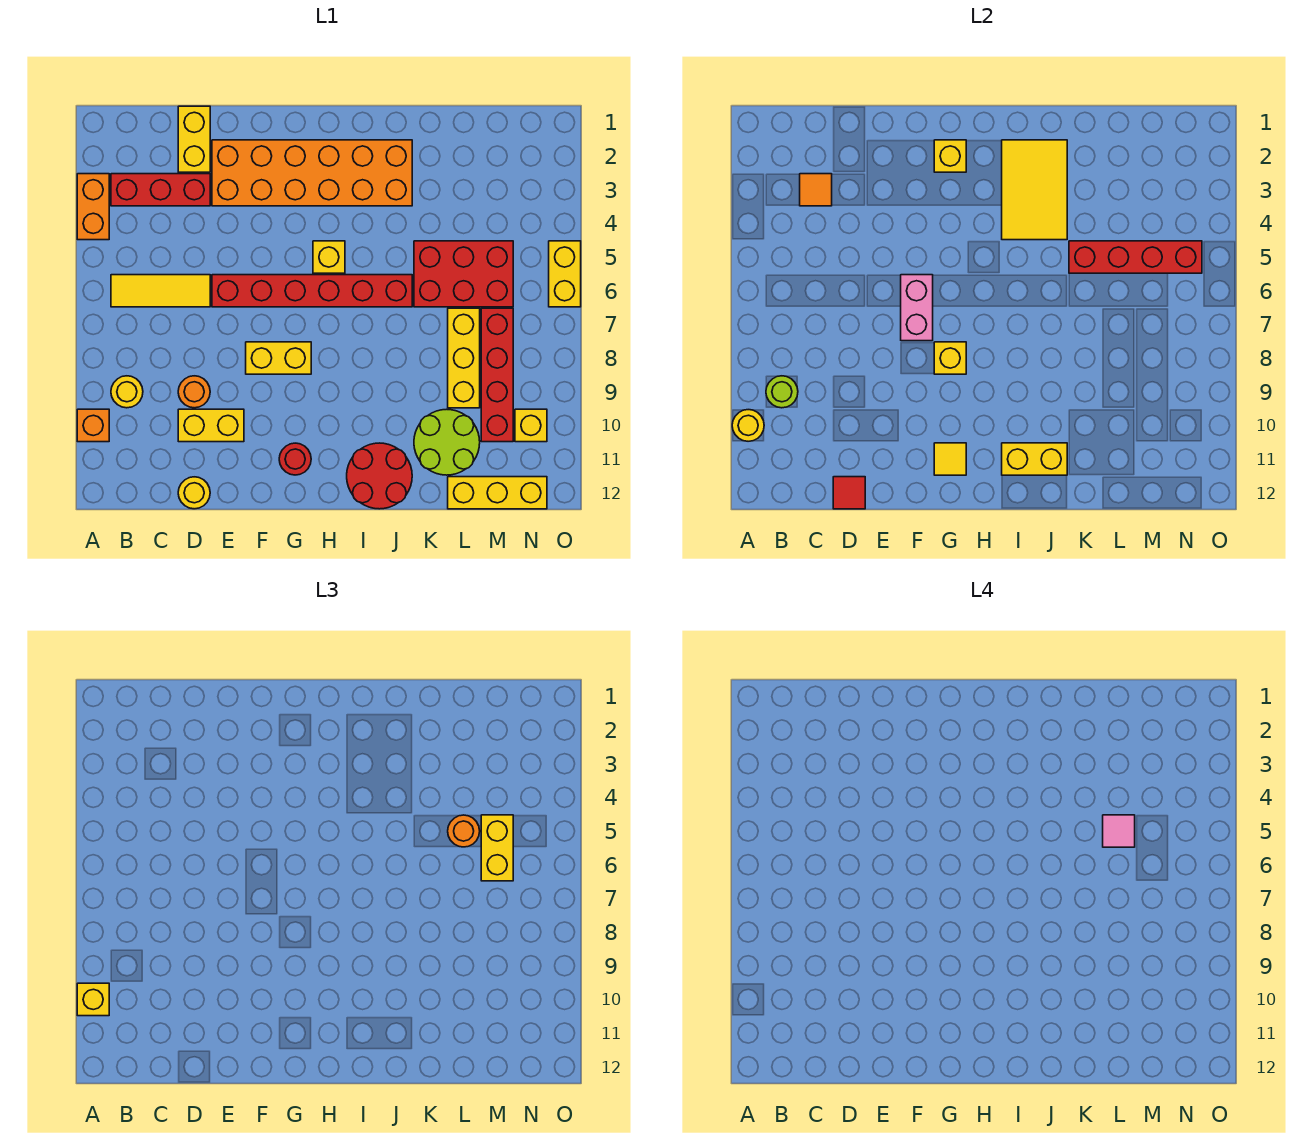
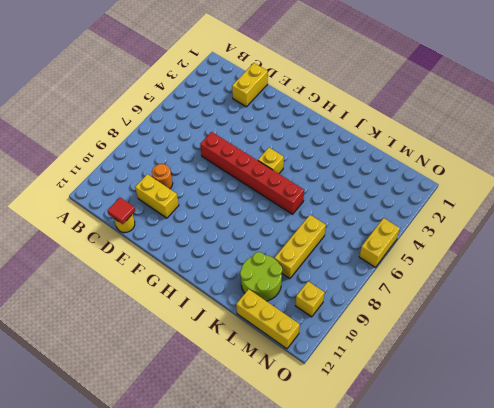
none -> orange brick A3:A4 level 1
none -> orange brick A10 level 1
none -> red brick B3:D3 level 1
none -> yellow tile B6:D6 level 1

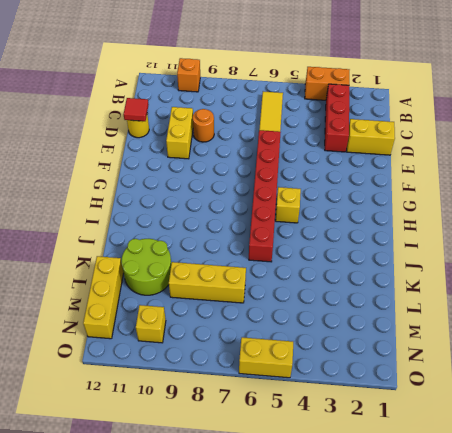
none -> yellow round brick B9 level 1
none -> orange brick E2:J3 level 1
none -> yellow brick F8:G8 level 1
none -> red round brick G11 level 1

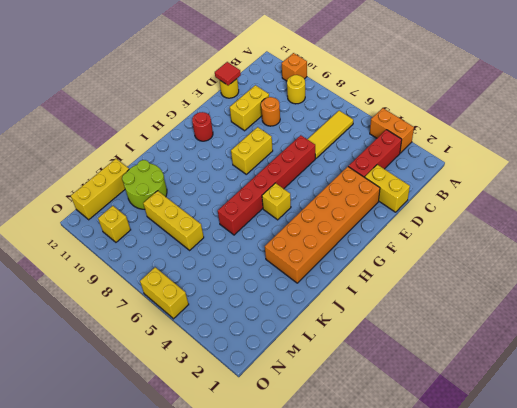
none -> red round brick I11:J12 level 1
none -> red brick K5:M6 level 1
none -> red brick M7:M10 level 1
none -> yellow round brick A10 level 2

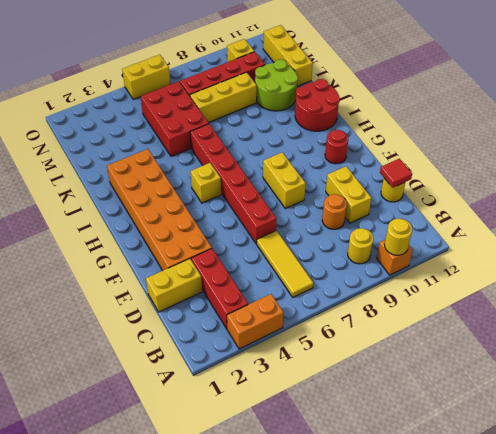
none -> lime round brick B9 level 2
none -> orange tile C3 level 2
none -> pink brick F6:F7 level 2
none -> yellow brick G2 level 2

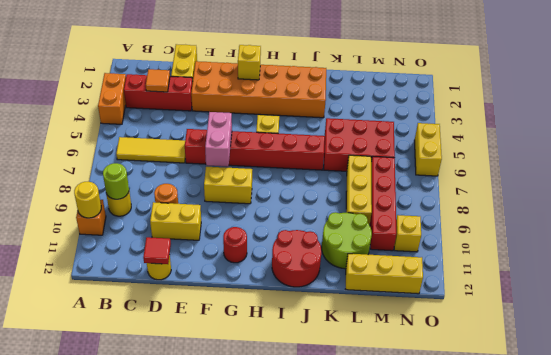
none -> yellow brick G8 level 2
none -> yellow tile G11 level 2
none -> yellow tile I2:J4 level 2
none -> yellow brick I11:J11 level 2

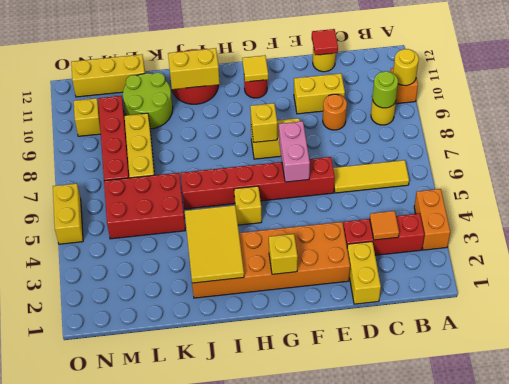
none -> red brick K5:N5 level 2
none -> yellow brick A10 level 3
none -> orange round brick L5 level 3
none -> yellow brick M5:M6 level 3

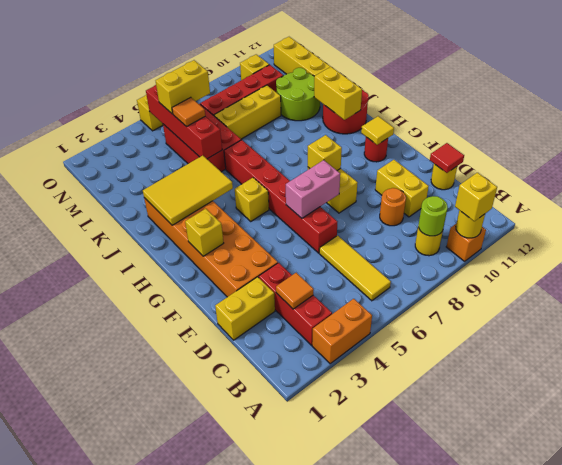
orange tile L5 level 3 -> orange round brick L5 level 3
none -> pink tile L5 level 4

